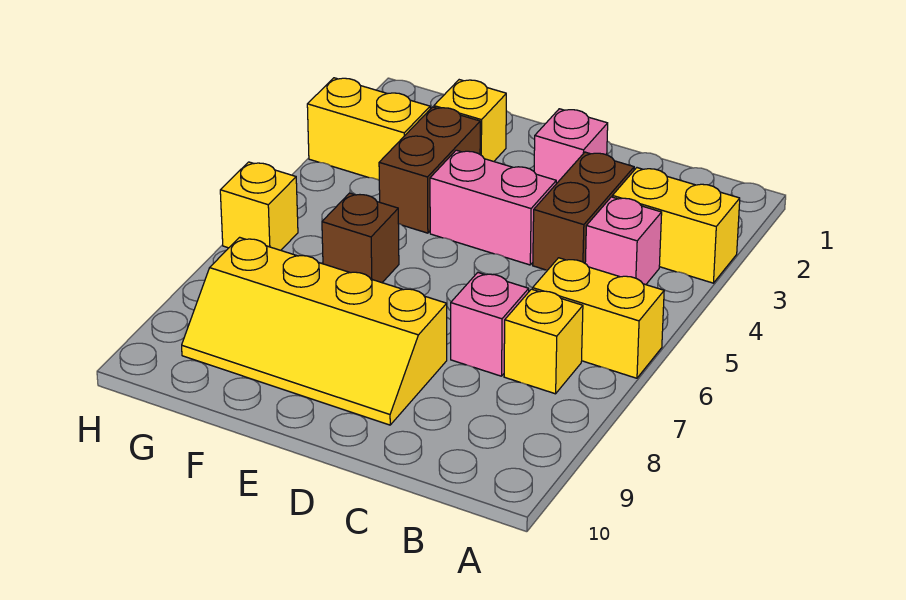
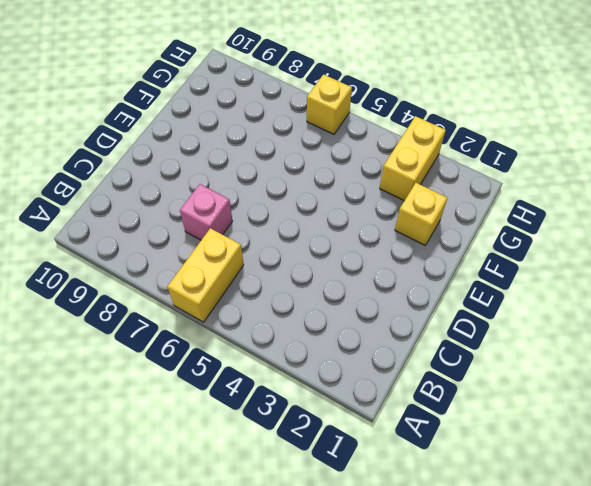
none -> yellow brick A3:B3 level 1
none -> pink brick B4 level 1
none -> yellow brick B7 level 1

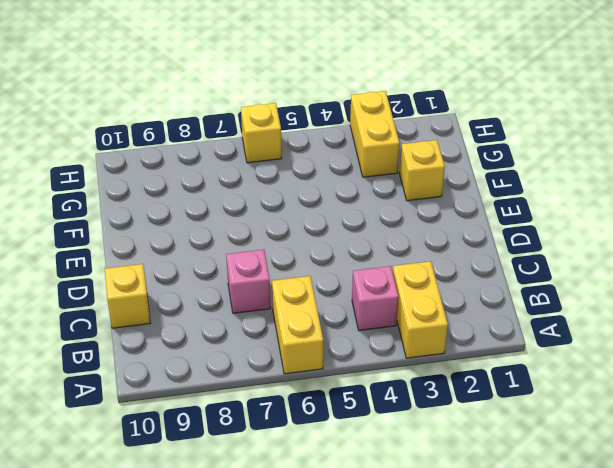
yellow brick C10 level 1 -> yellow brick B7 level 1
none -> brown brick C3:C4 level 1
none -> pink brick D2 level 1
none -> pink brick D4:E4 level 1

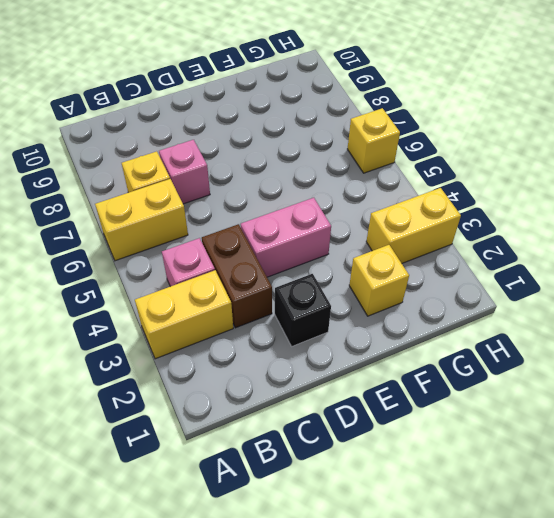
black brick D2 level 1 -> pink brick D2 level 1
none -> yellow slope D8:G9 level 1 top 8
none -> brown brick F3:F4 level 1
none -> brown brick F6 level 1

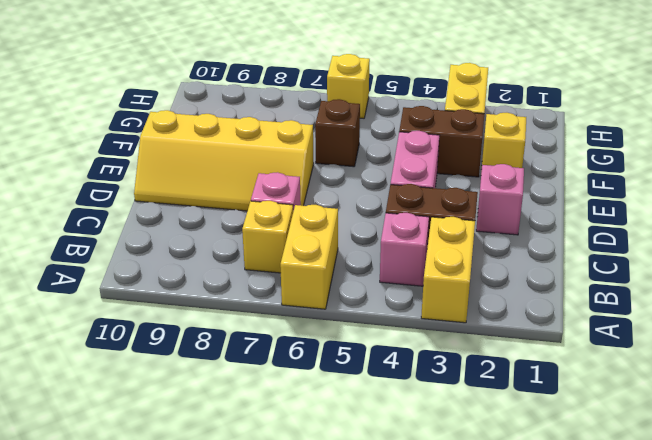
yellow slope D7:E10 level 1 top E -> yellow slope D8:G9 level 1 top 8

